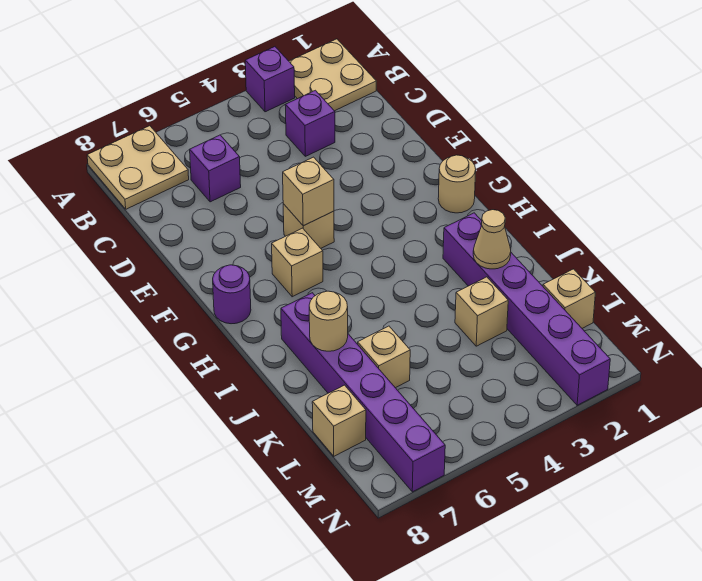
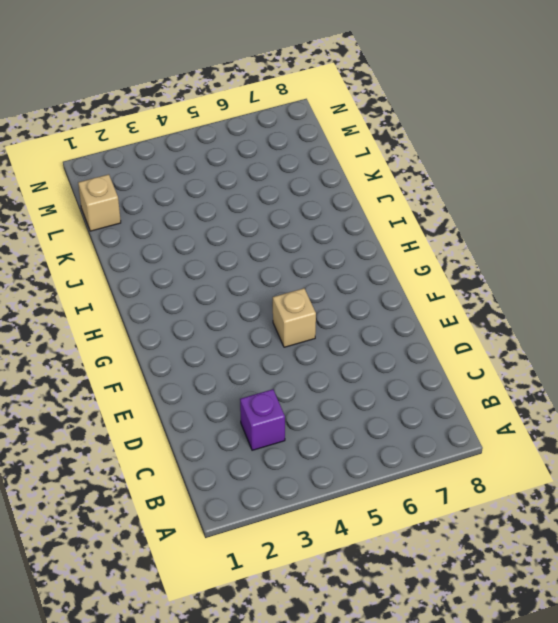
none -> tan plate A1:B2 level 1
none -> purple brick A3 level 1
none -> tan plate A7:B8 level 1

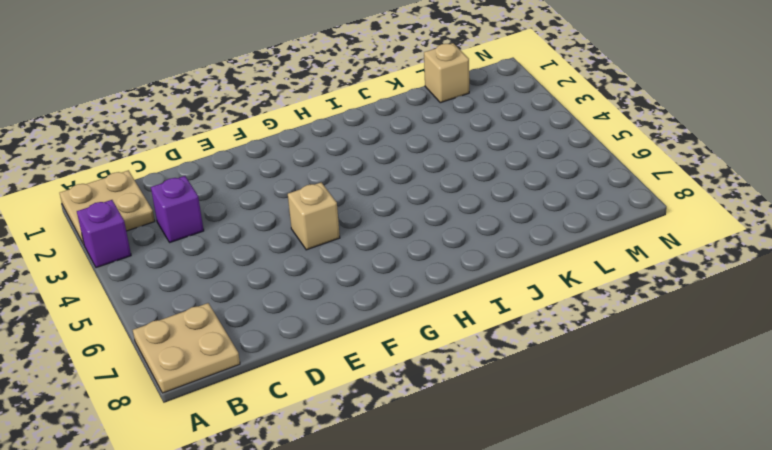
none -> purple brick C6 level 1
none -> tan round brick G1 level 1
none -> tan brick G6 level 1

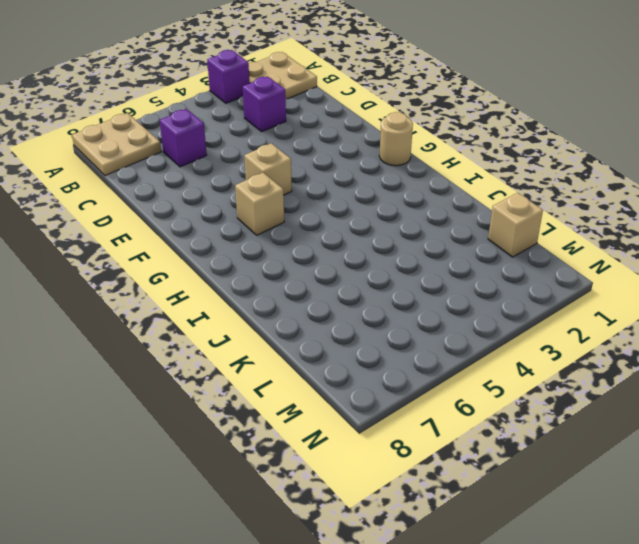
none -> purple round brick G8 level 1
none -> purple brick I2:N2 level 1
none -> purple brick I7:N7 level 1

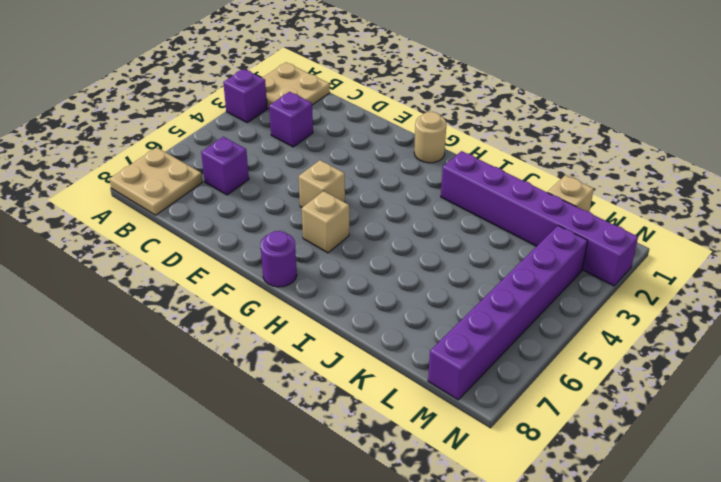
purple brick M3:M8 level 1 -> purple brick I7:N7 level 1
none -> tan brick K3 level 1
none -> tan brick K6 level 1
none -> tan brick L8 level 1

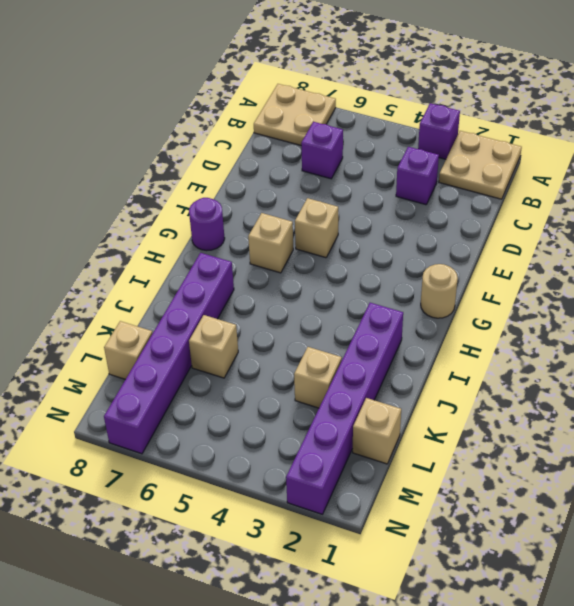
none -> tan brick F5 level 2
none -> tan cone J2 level 2
none -> tan round brick J7 level 2

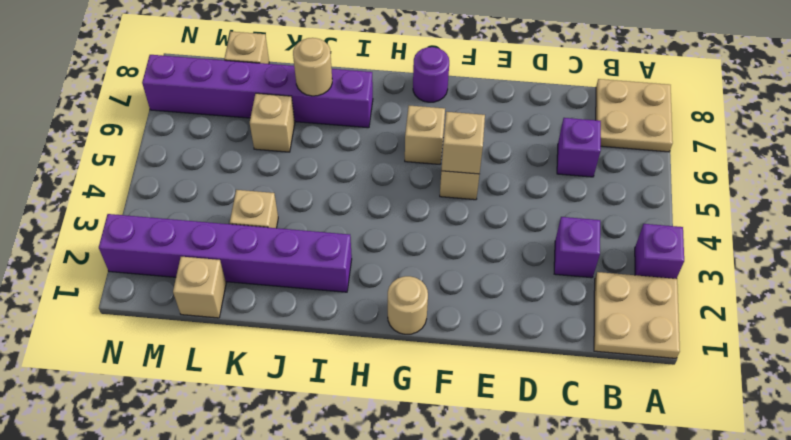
none -> tan cone J2 level 2

